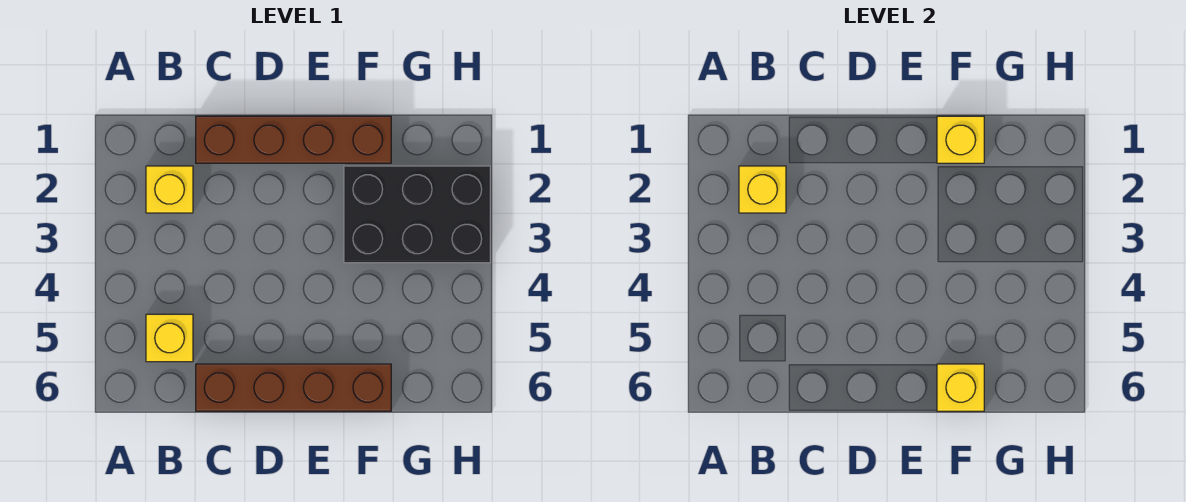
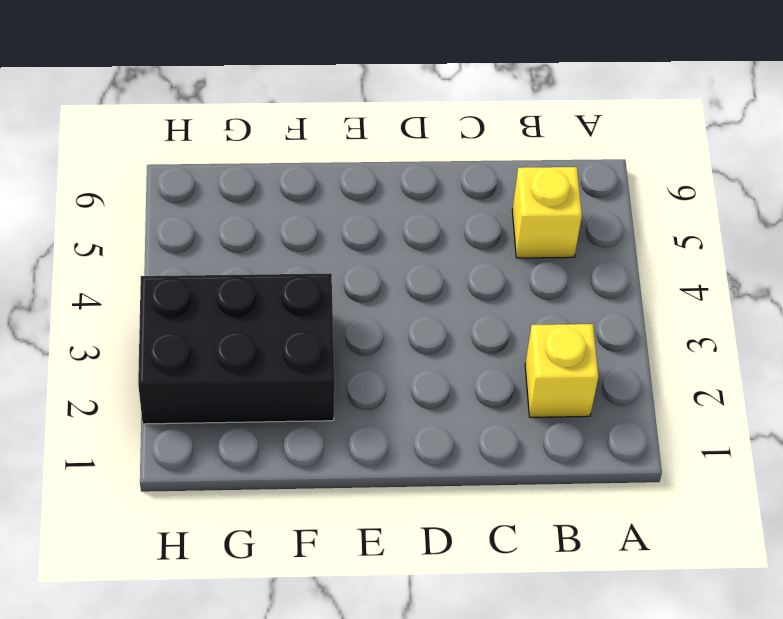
none -> brown brick C1:F1 level 1
none -> brown brick C6:F6 level 1

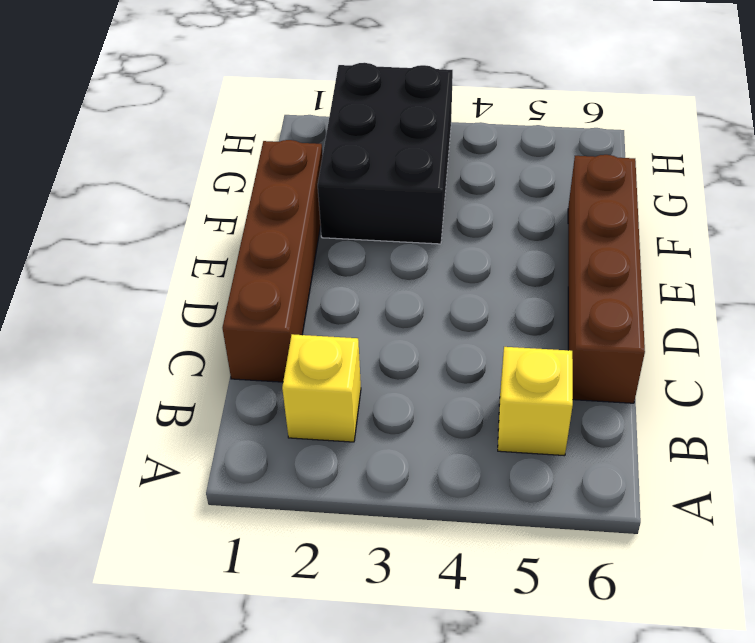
none -> yellow brick B2 level 2
none -> yellow brick F1 level 2

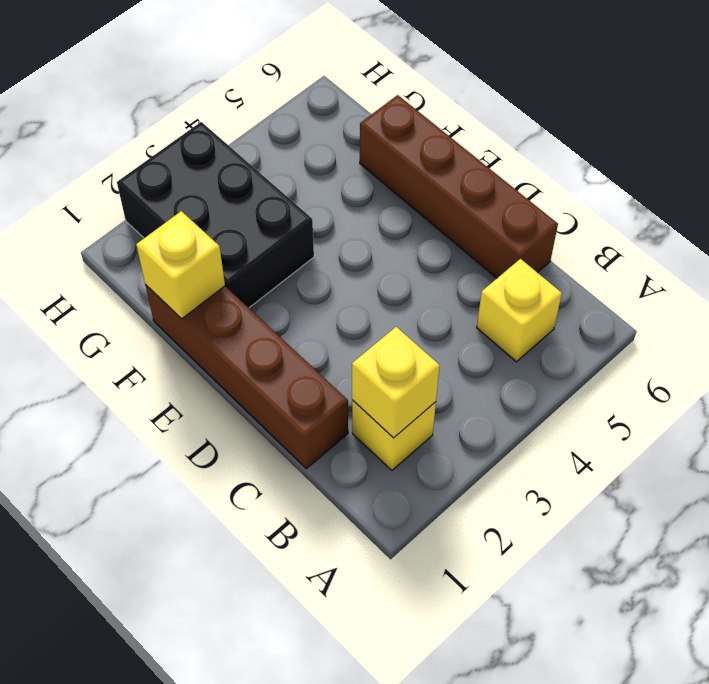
none -> yellow brick F6 level 2

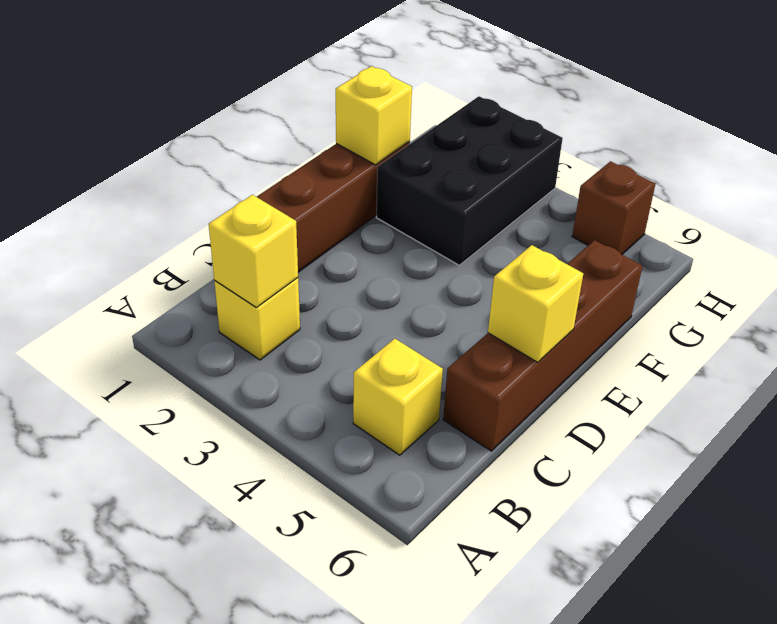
yellow brick D6 level 2 -> yellow brick F6 level 2
brown brick H5 level 1 -> none

